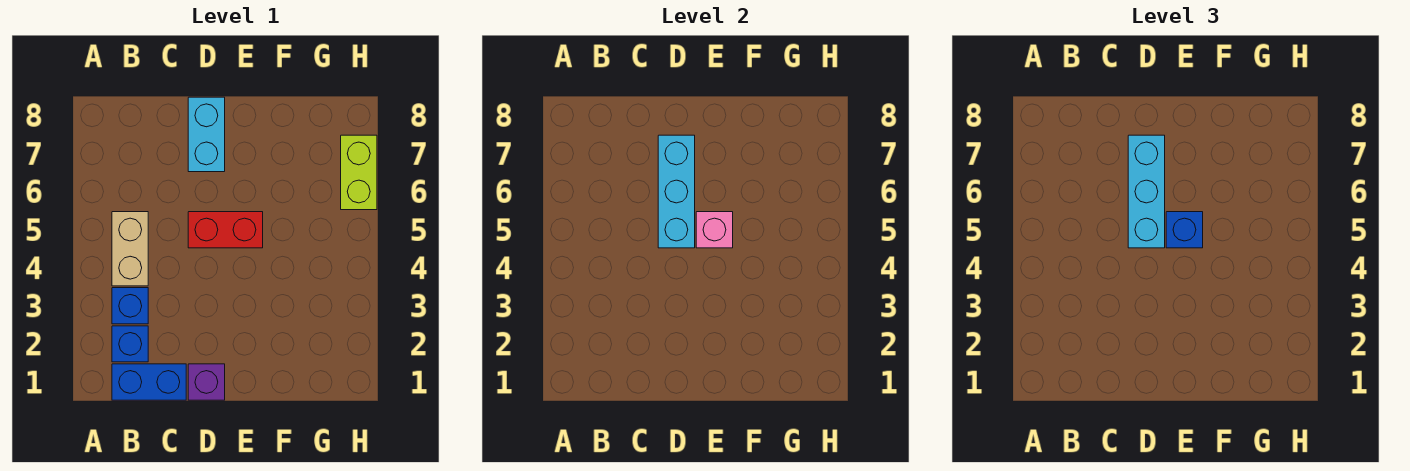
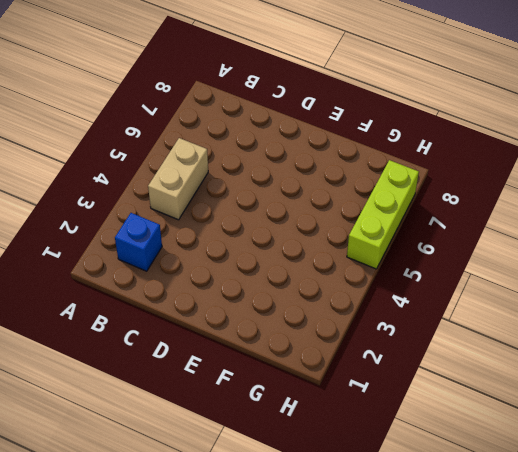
lime brick H5:H7 level 1 -> lime brick H6:H7 level 1
none -> blue brick B1:C1 level 1
none -> blue brick B3 level 1
none -> purple brick D1 level 1

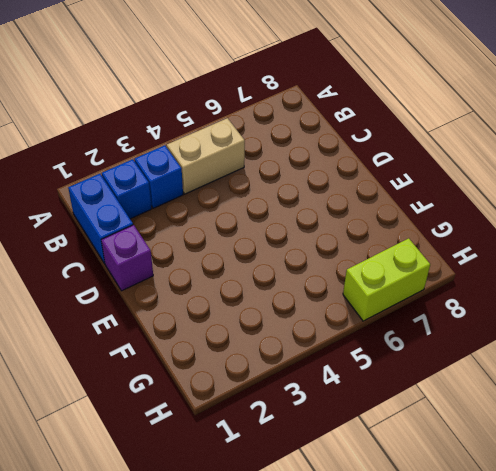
none -> red brick D5:E5 level 1
none -> cyan brick D7:D8 level 1
none -> cyan brick D5:D7 level 2

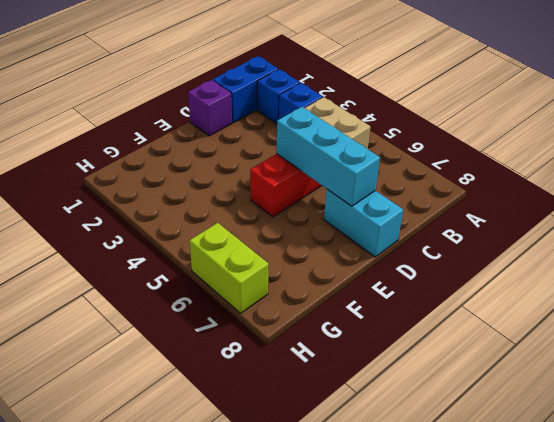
none -> pink brick E5 level 2
none -> cyan brick D5:D7 level 3
none -> blue brick E5 level 3

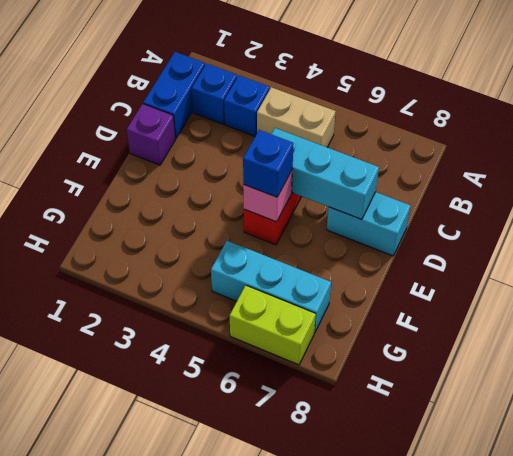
cyan brick G5:G7 level 1 -> cyan brick D5:D7 level 3

